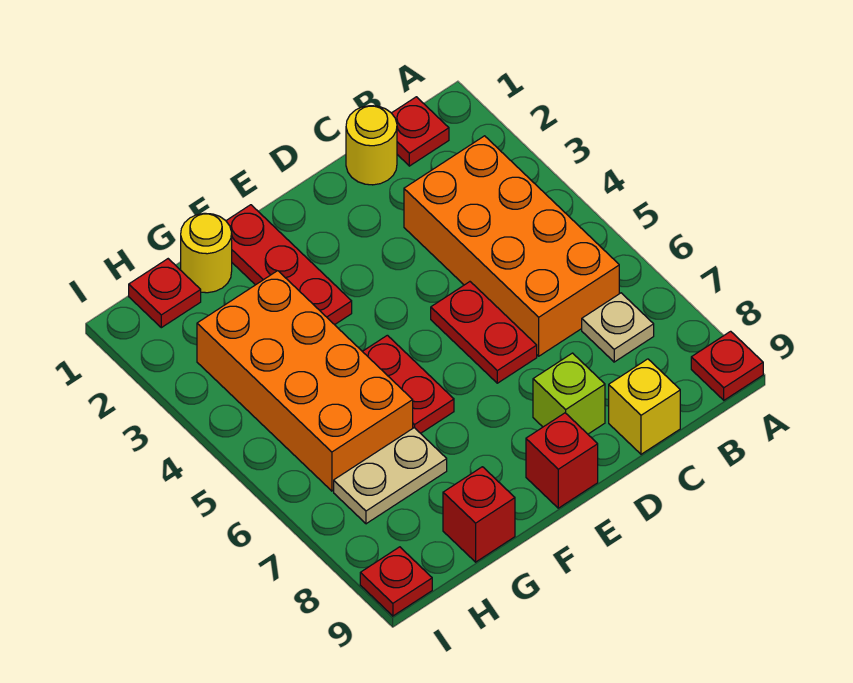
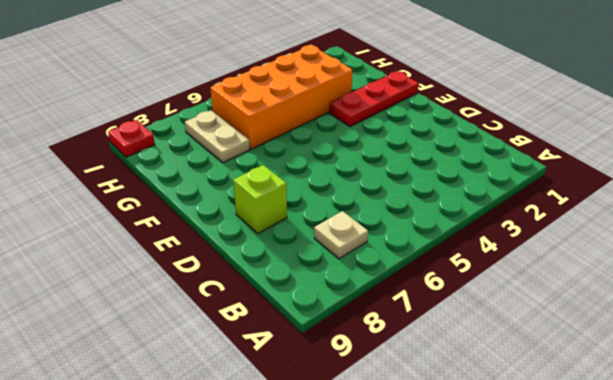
none -> red plate A9 level 1
none -> red plate B1 level 1
none -> orange brick B3:C6 level 1

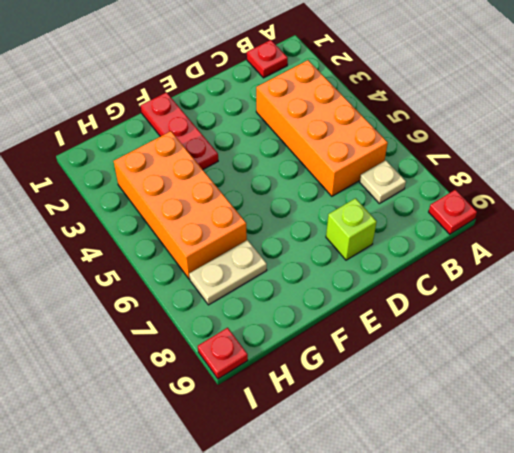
none -> yellow round brick C1 level 1
none -> yellow brick C9 level 1
none -> red plate D5:D6 level 1

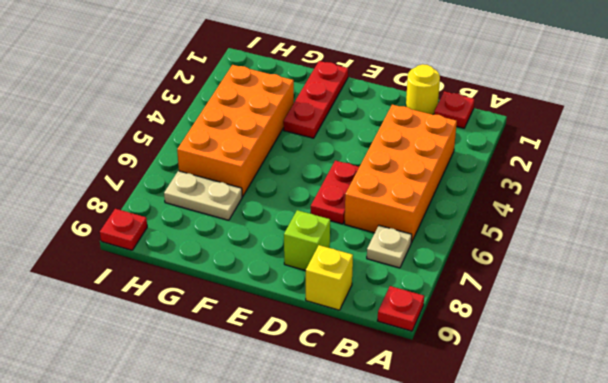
none -> red brick E9 level 1
none -> red plate F5:F6 level 1
none -> yellow round brick G1 level 1

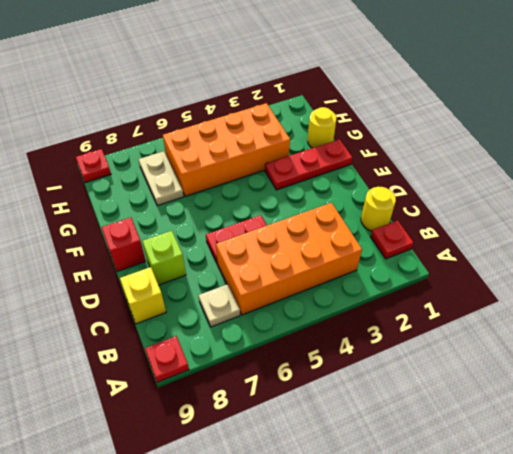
none -> red plate F5:F6 level 1
none -> red brick G9 level 1
none -> red plate H1 level 1

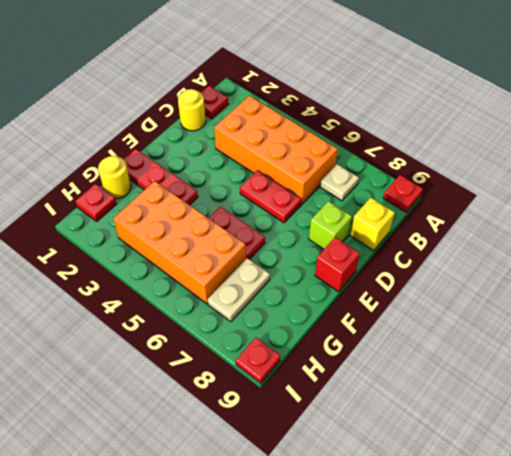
none -> red brick G9 level 1

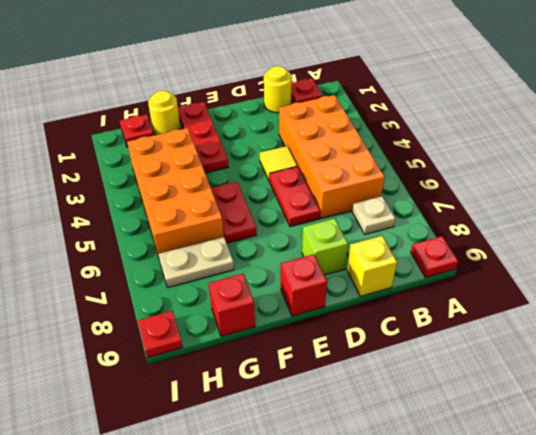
yellow tile D4 level 1 -> none

